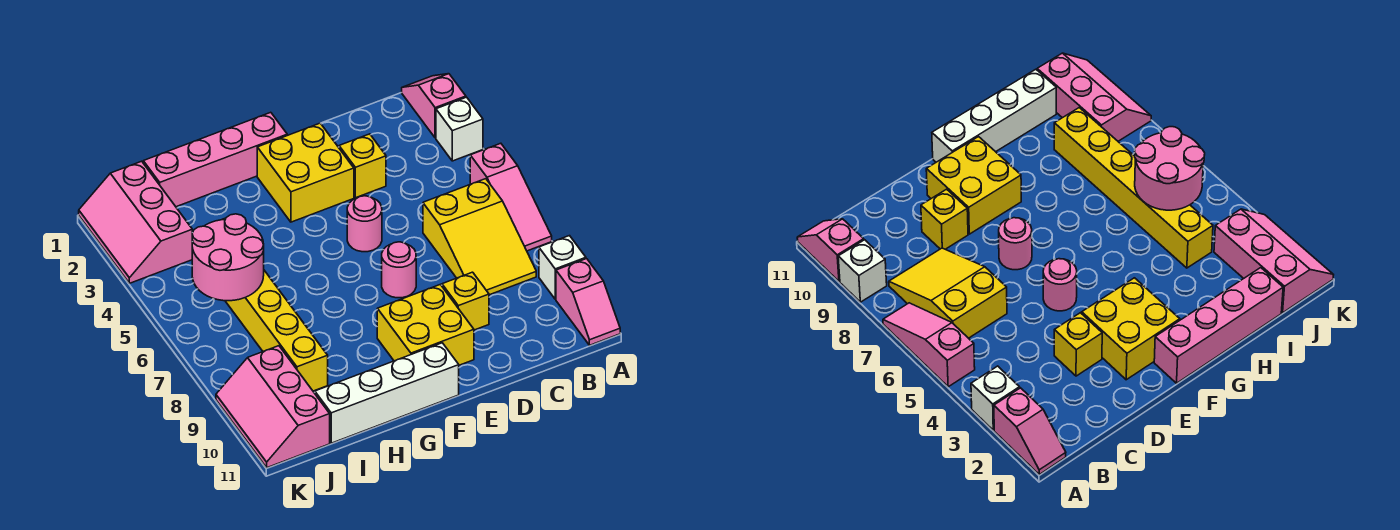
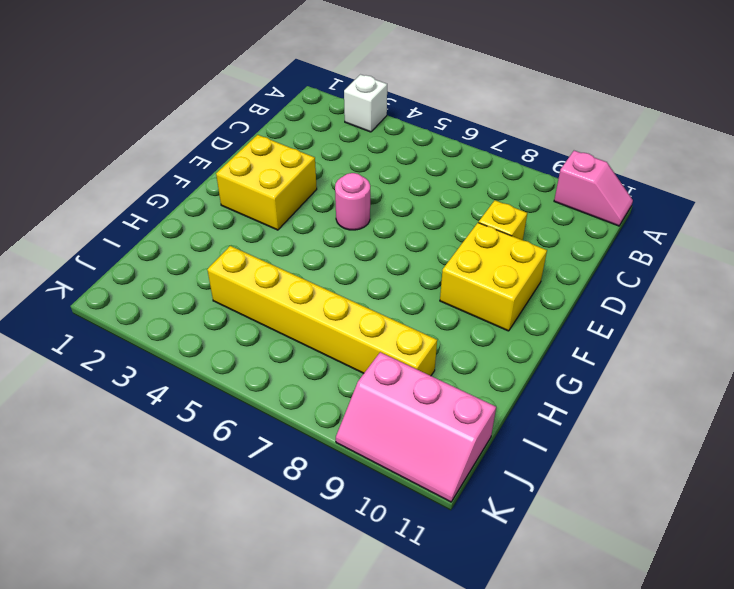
none -> pink slope A1:A2 level 1 top 2
none -> pink slope A5:A7 level 1 top 5
none -> white brick A9 level 1

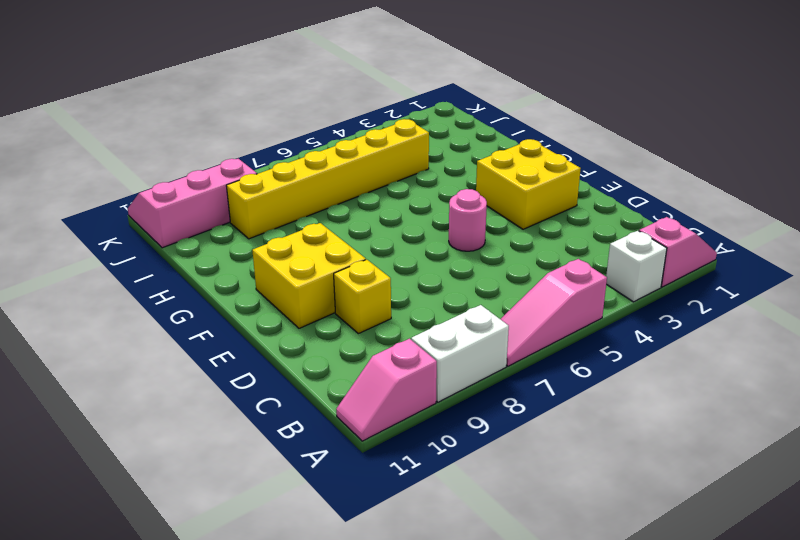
white brick A8:A9 level 1 -> white brick A9 level 1
none -> yellow slope B6:C8 level 1 top 6
none -> yellow brick D3 level 1
none -> pink round brick E7 level 1

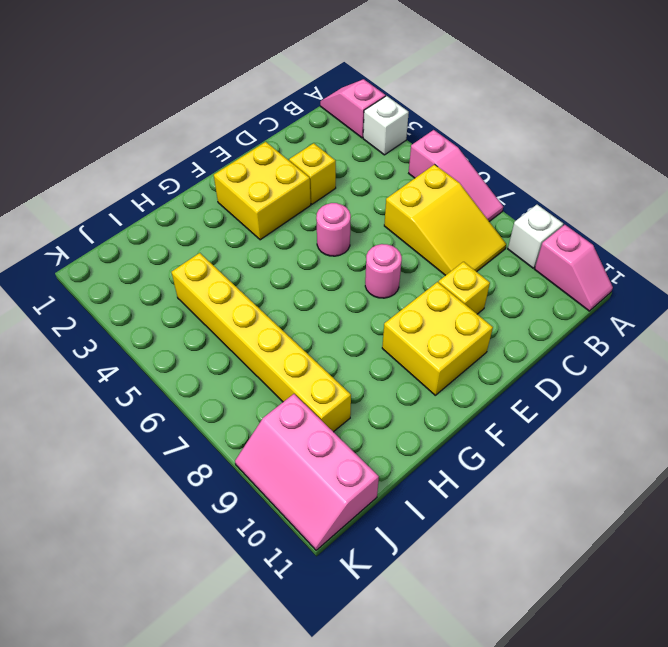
none -> pink brick F1:I1 level 1
none -> white brick F11:I11 level 1
none -> pink slope J1:K3 level 1 top J

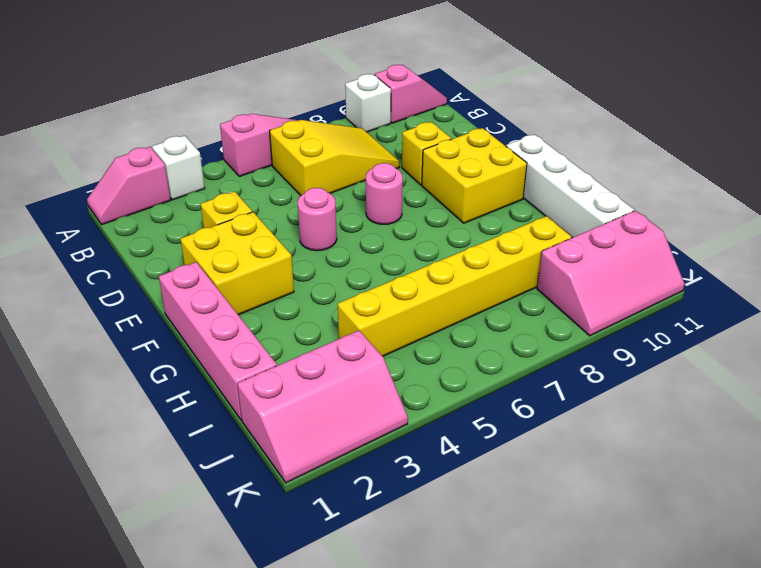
none -> pink round brick I5:J6 level 2

